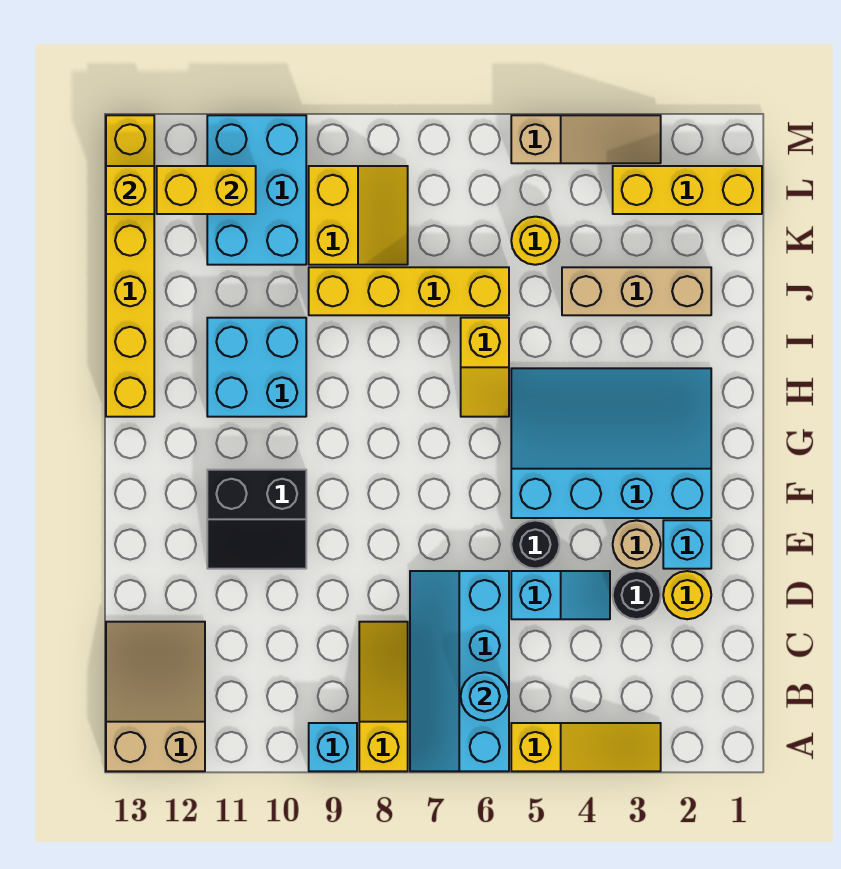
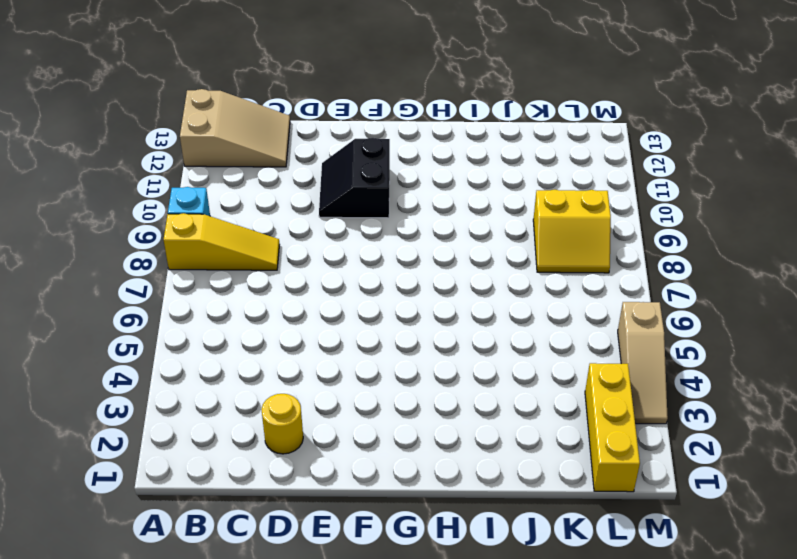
none -> yellow slope A3:A5 level 1 top 5
none -> cyan slope A6:D7 level 1 top 6
none -> black round brick D3 level 1

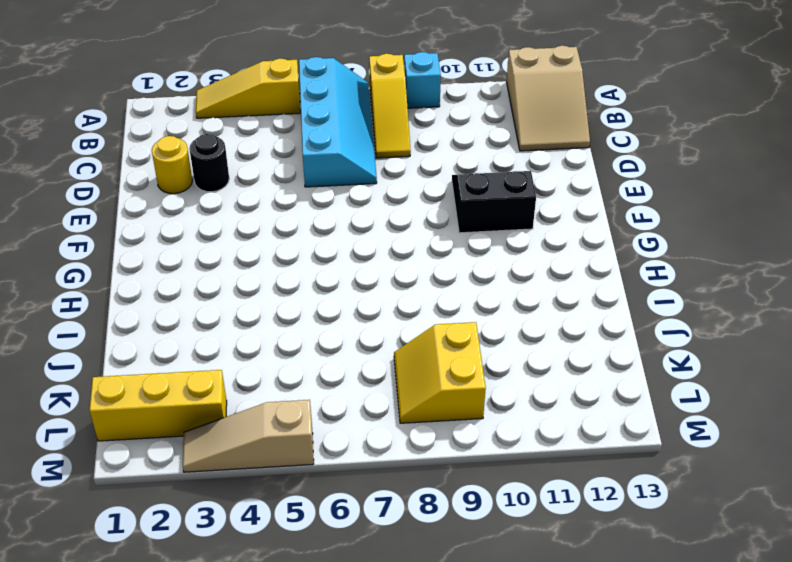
none -> cyan slope D4:D5 level 1 top 5
none -> cyan brick E2 level 1
none -> tan round brick E3 level 1

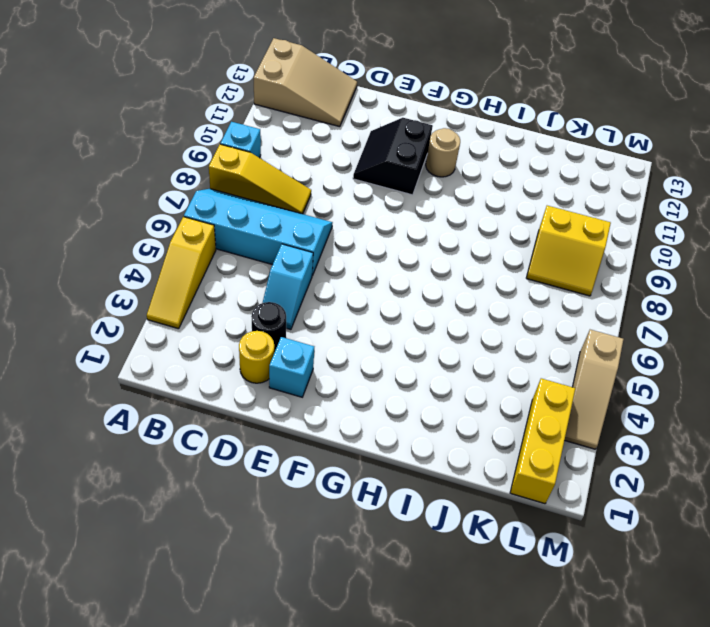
tan round brick G11 level 1 -> tan round brick E3 level 1
none -> black round brick E5 level 1
none -> cyan slope F2:H5 level 1 top F
none -> yellow slope H6:I6 level 1 top I

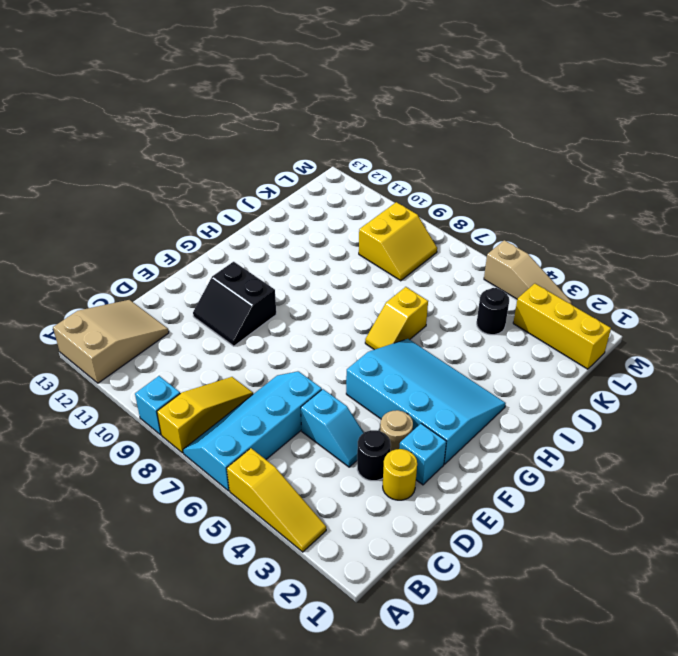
black round brick K4 level 1 -> black round brick E5 level 1
none -> cyan brick H10:I11 level 1
none -> yellow brick H13:M13 level 1
none -> tan brick J2:J4 level 1

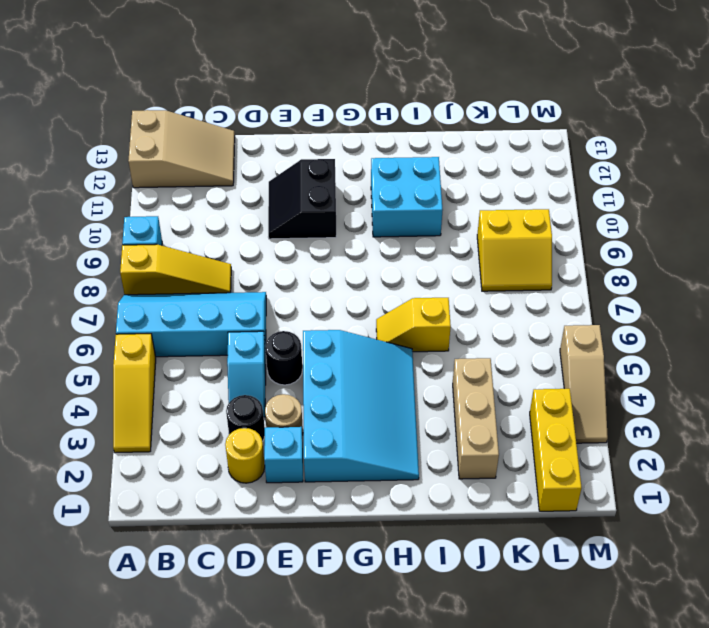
none -> yellow brick H13:M13 level 1
none -> yellow brick J6:J9 level 1
none -> yellow round brick K5 level 1

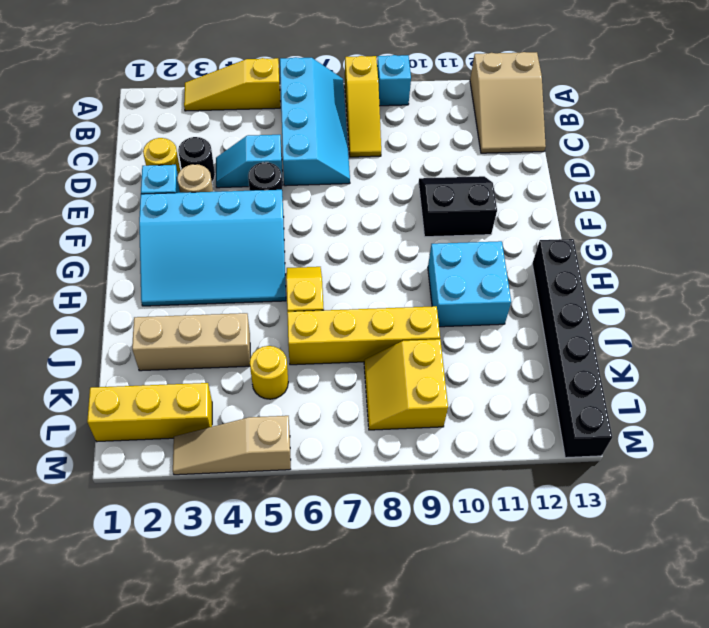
black brick H13:M13 level 1 -> yellow brick H13:M13 level 1
none -> cyan brick K10:M11 level 1
none -> cyan round brick B6 level 2
none -> yellow brick L11:L12 level 2

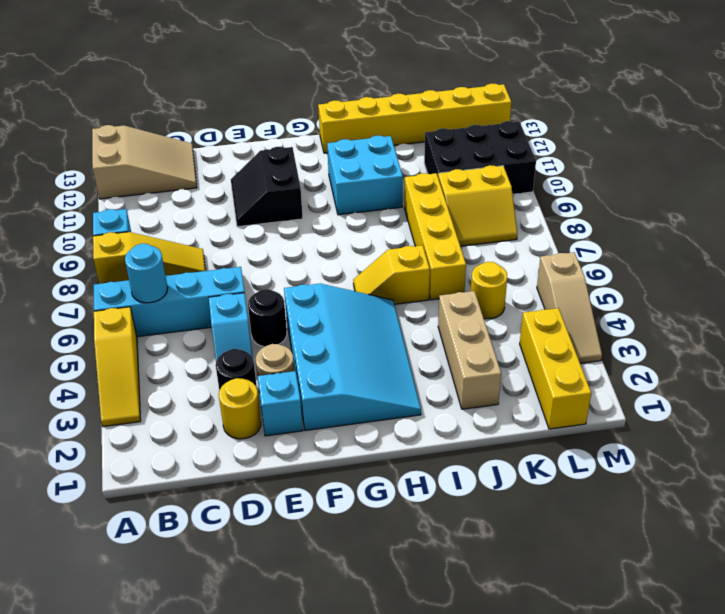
black brick K10:M11 level 1 -> cyan brick K10:M11 level 1
none -> yellow brick L11:L12 level 2
none -> yellow brick L13 level 2

